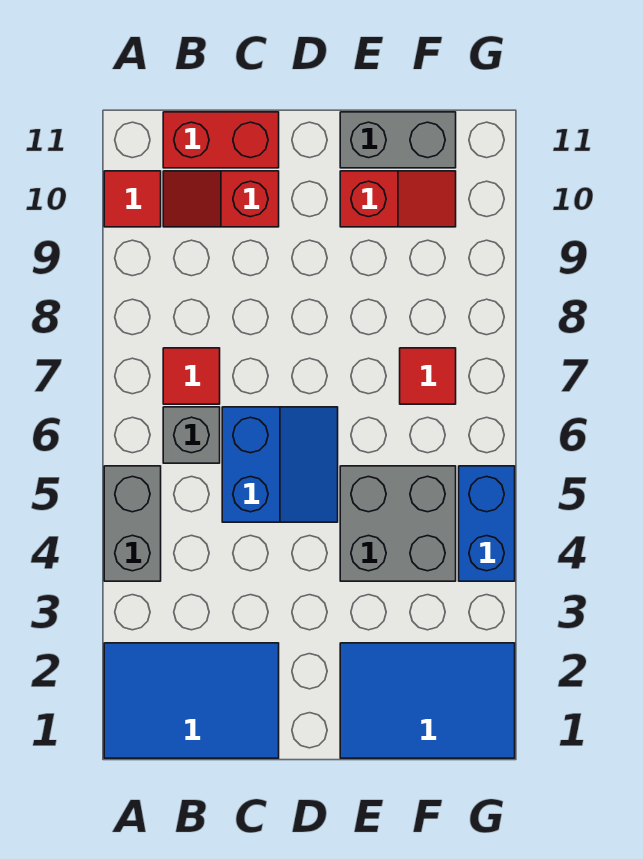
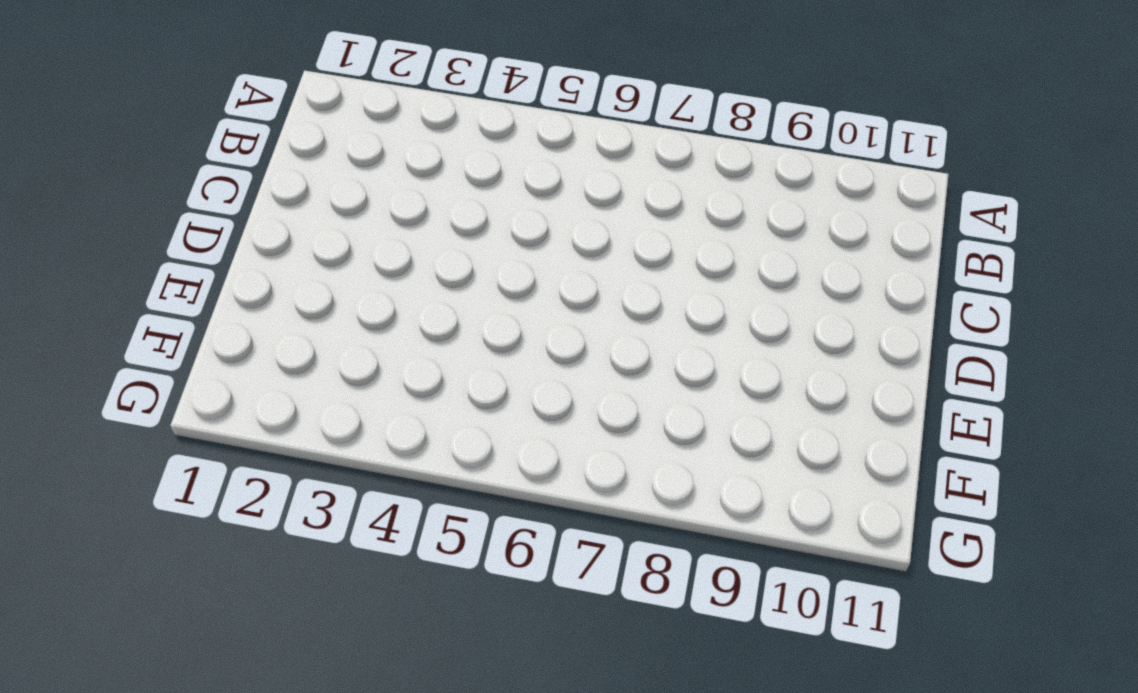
none -> blue tile A1:C2 level 1
none -> grey brick A4:A5 level 1
none -> red tile A10 level 1

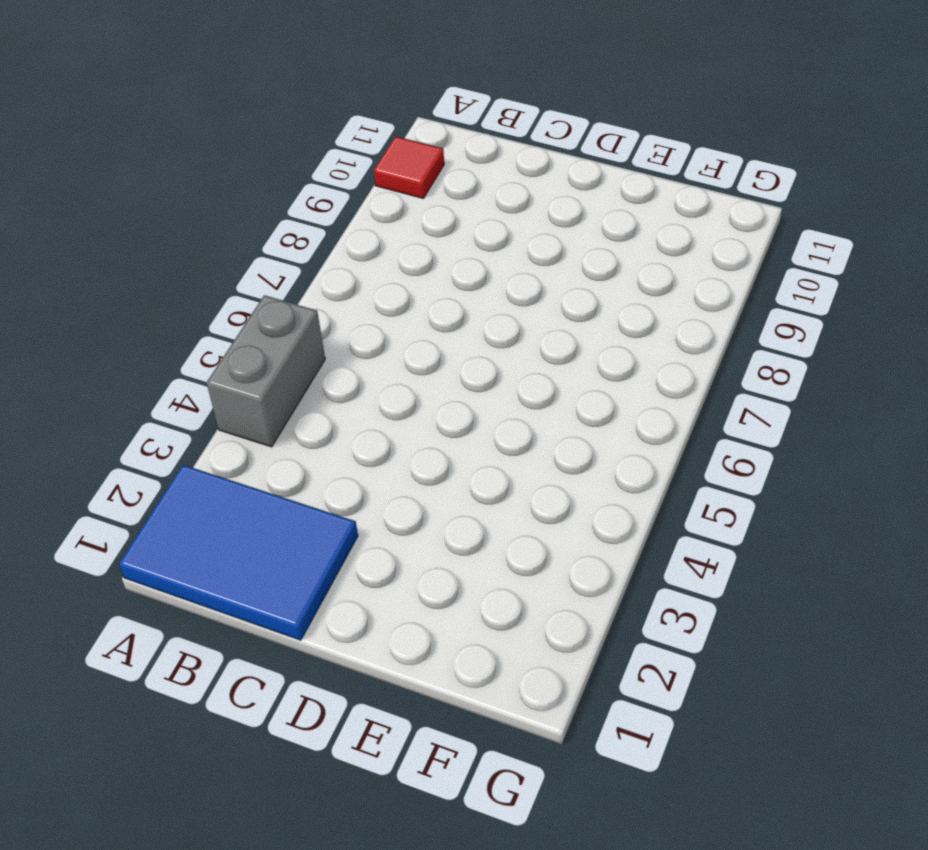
none -> grey brick B6 level 1
none -> red tile B7 level 1
none -> red slope B10:C10 level 1 top C

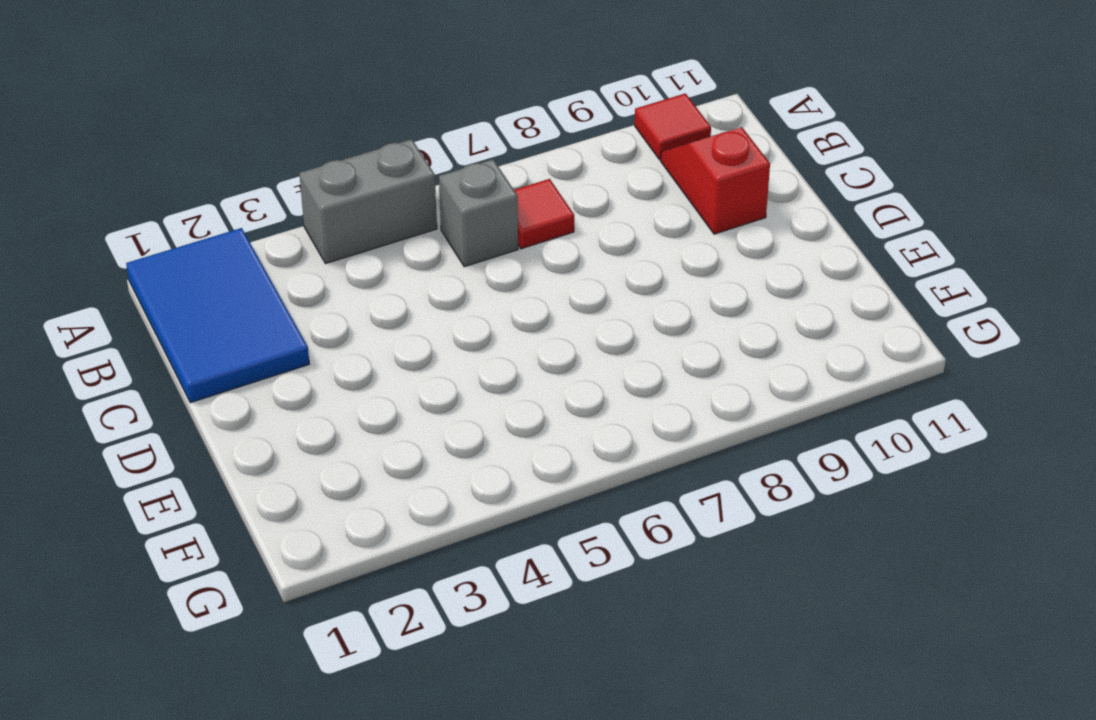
none -> red brick B11:C11 level 1
none -> blue slope C5:D6 level 1 top C
none -> blue tile E1:G2 level 1

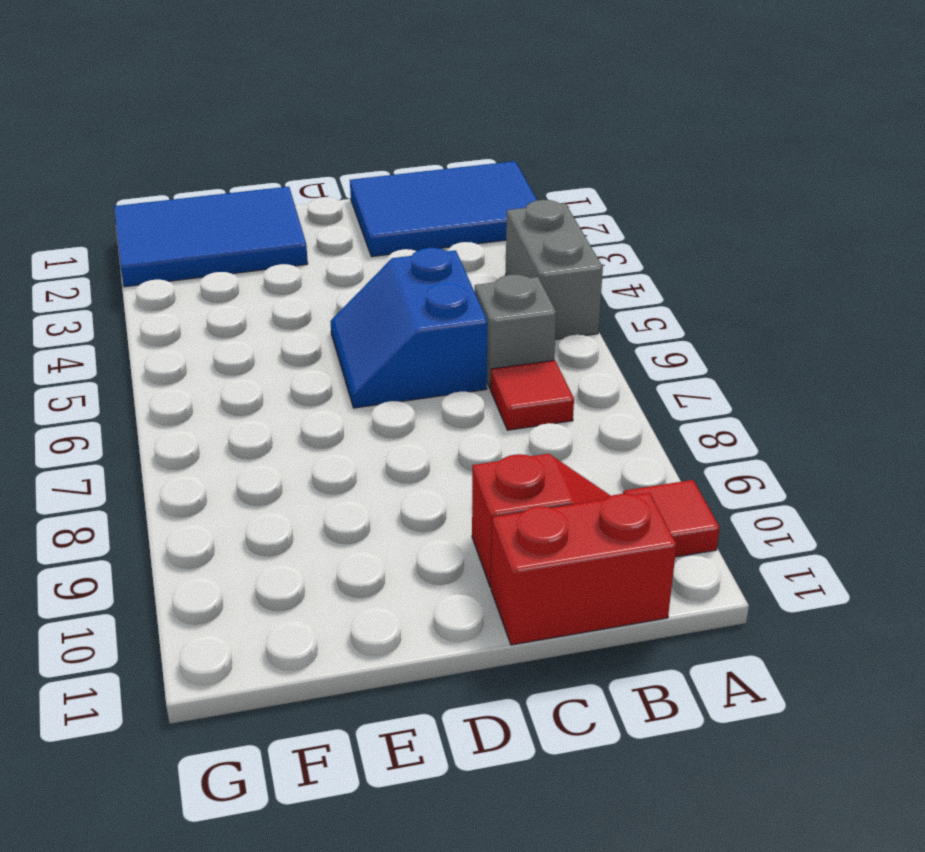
none -> grey brick E4:F5 level 1
none -> red slope E10:F10 level 1 top E
none -> grey brick E11:F11 level 1

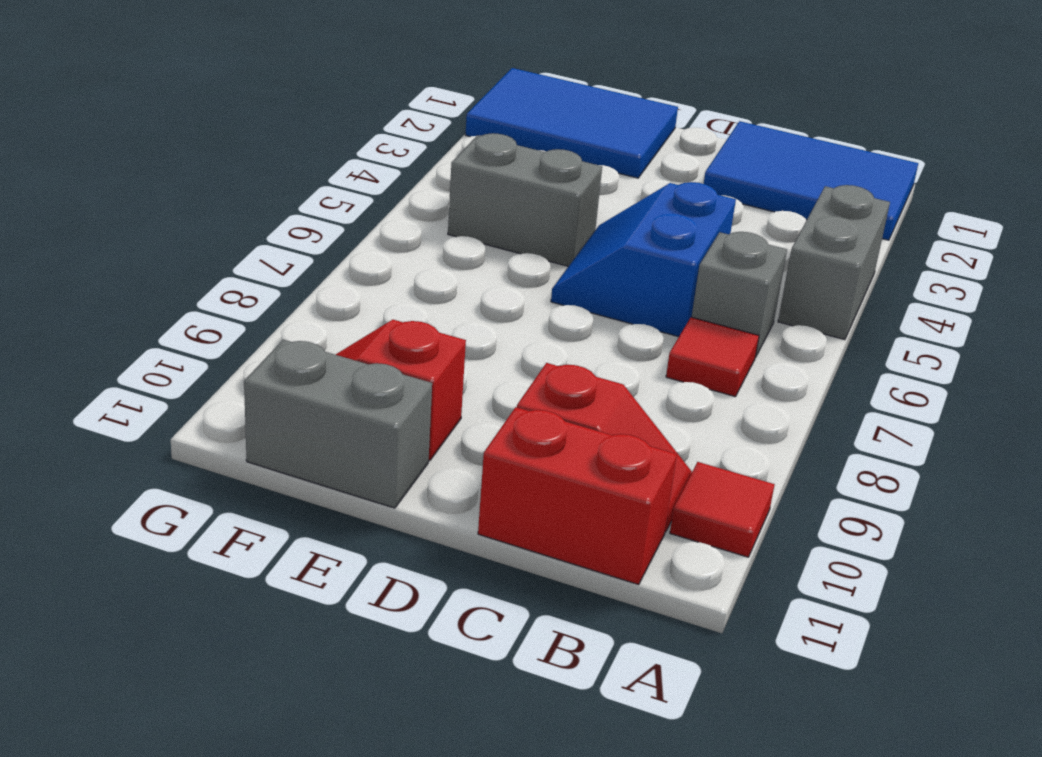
grey brick E5:F5 level 1 -> grey brick E4:F5 level 1
none -> red tile F7 level 1
none -> blue brick G4:G5 level 1

